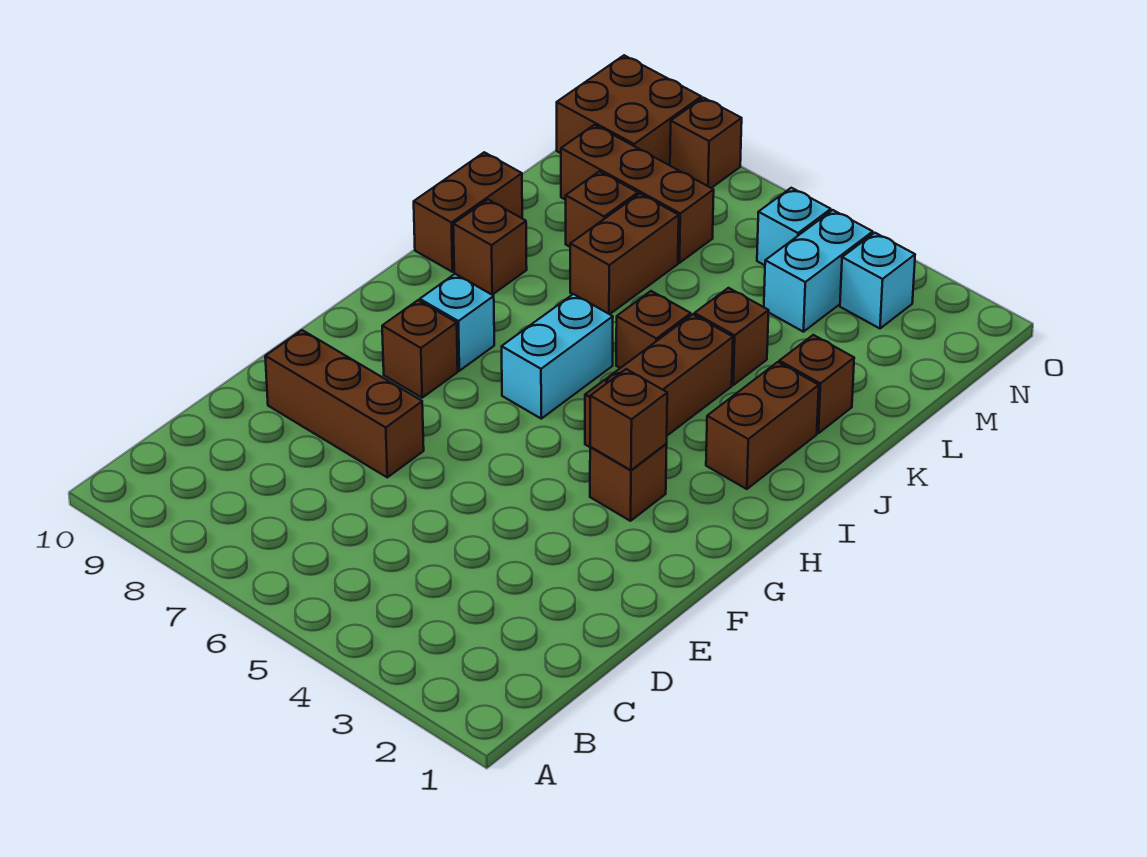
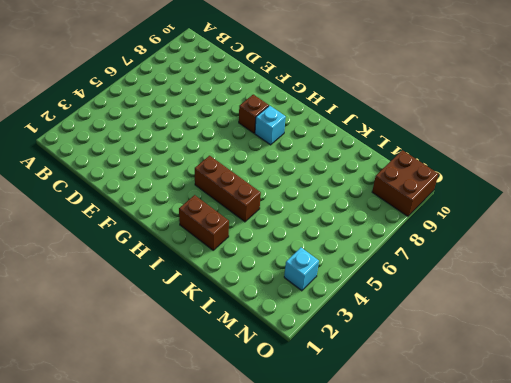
none -> brown brick E7:E9 level 1
none -> brown brick G3 level 1
none -> cyan brick H6:I6 level 1

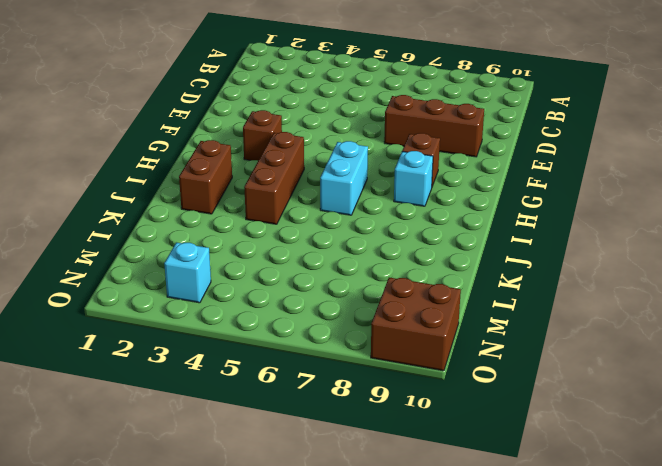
none -> brown brick J5 level 1
none -> brown brick J9 level 1
none -> brown brick J10:K10 level 1

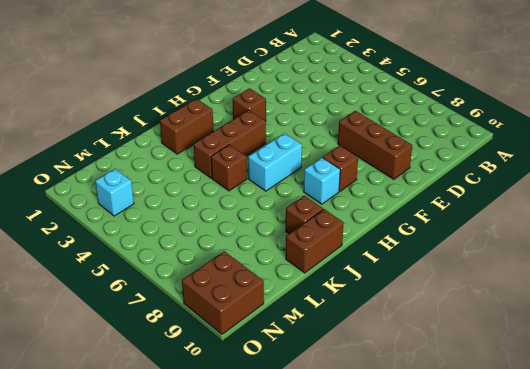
none -> brown brick K2 level 1
none -> brown brick K4 level 1
none -> brown brick K7:L7 level 1

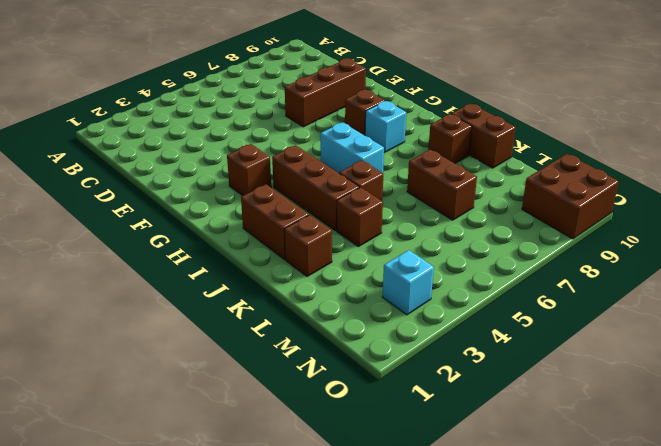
none -> brown brick L8 level 1
none -> cyan brick M4:N4 level 1
none -> brown brick M7:M9 level 1

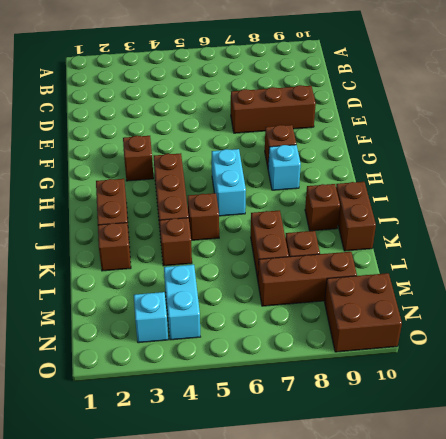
none -> cyan brick N5 level 1
none -> brown brick O8 level 1
none -> brown brick G3 level 2

